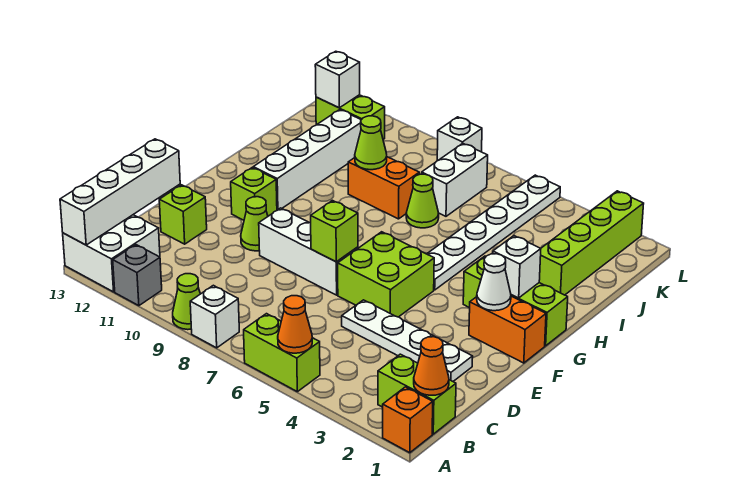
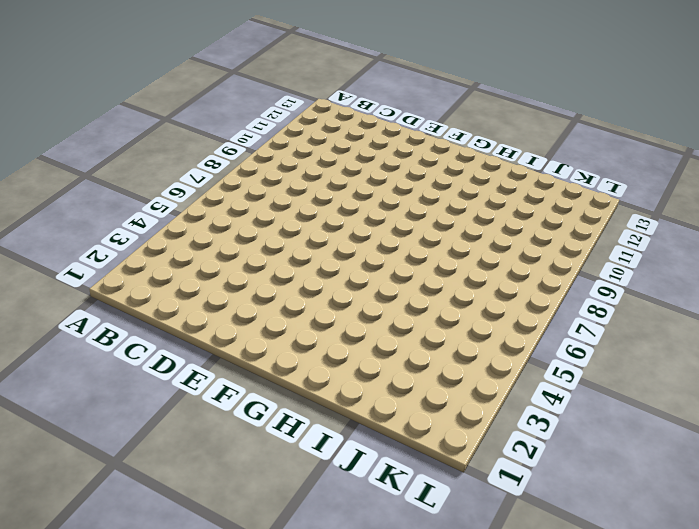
none -> orange brick A1 level 1
none -> lime brick A5:A6 level 1
none -> white brick A8 level 1
none -> lime cone A9 level 1

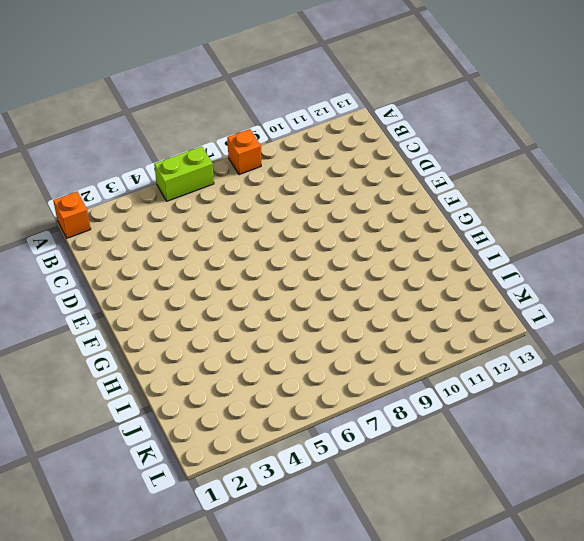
orange brick A8 level 1 -> white brick A8 level 1
none -> lime cone A9 level 1
none -> grey brick A11 level 1
none -> white brick A12:B13 level 1
none -> lime brick B1:B2 level 1

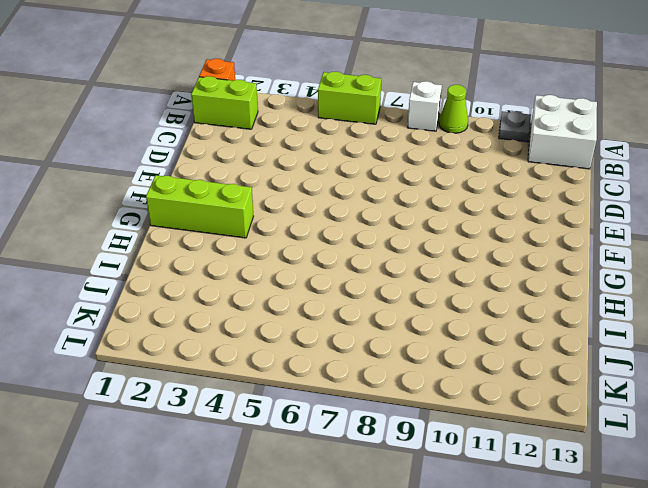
grey plate A11 level 1 -> grey brick A11 level 1
none -> white plate D2:D5 level 1
none -> lime brick D12 level 1
none -> lime brick E5:F6 level 1
none -> white brick E7:E9 level 1

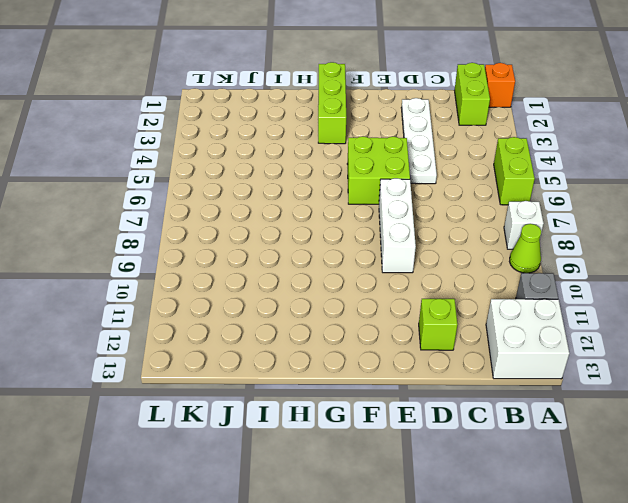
none -> lime cone E10 level 1
none -> orange brick F1:F2 level 1
none -> lime brick F11 level 1
none -> white plate G5:L5 level 1

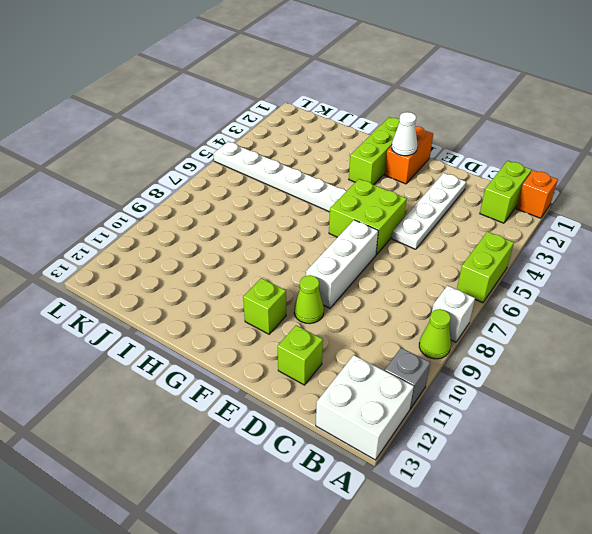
none -> white brick G11:J11 level 1
none -> lime brick I2:L2 level 1
none -> lime cone I7 level 1
none -> orange brick I8:I9 level 1

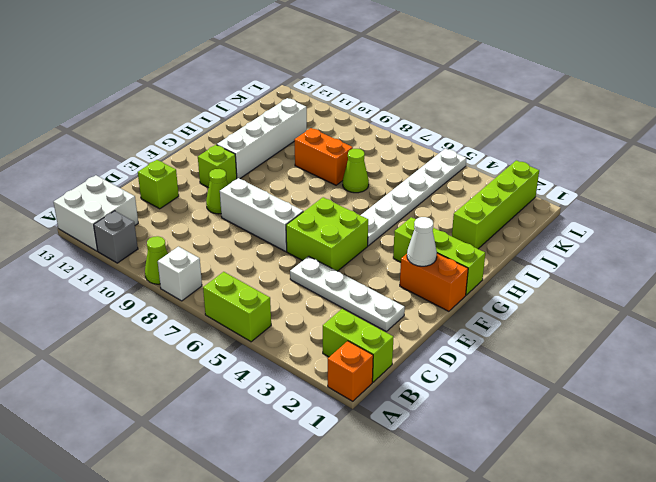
none -> white brick J7:K7 level 1
none -> lime brick K11:K12 level 1
none -> white brick L8 level 1
none -> orange cone A5 level 2

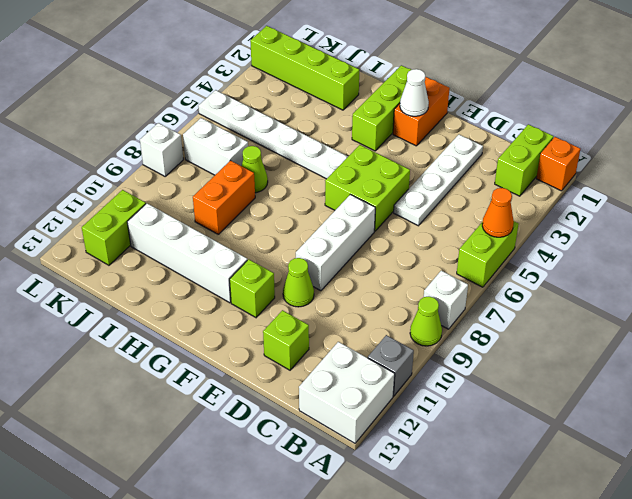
none -> white brick A13:D13 level 2
none -> orange cone B1 level 2
none -> lime brick E7 level 2
none -> white brick G2 level 2

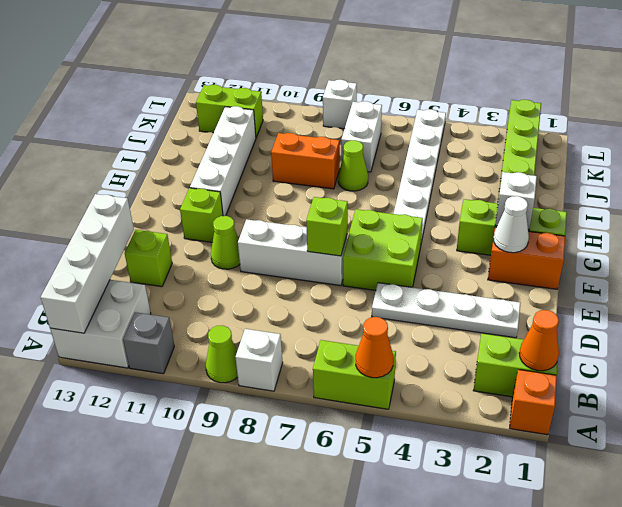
none -> lime cone I9 level 2
none -> white brick K12 level 2

